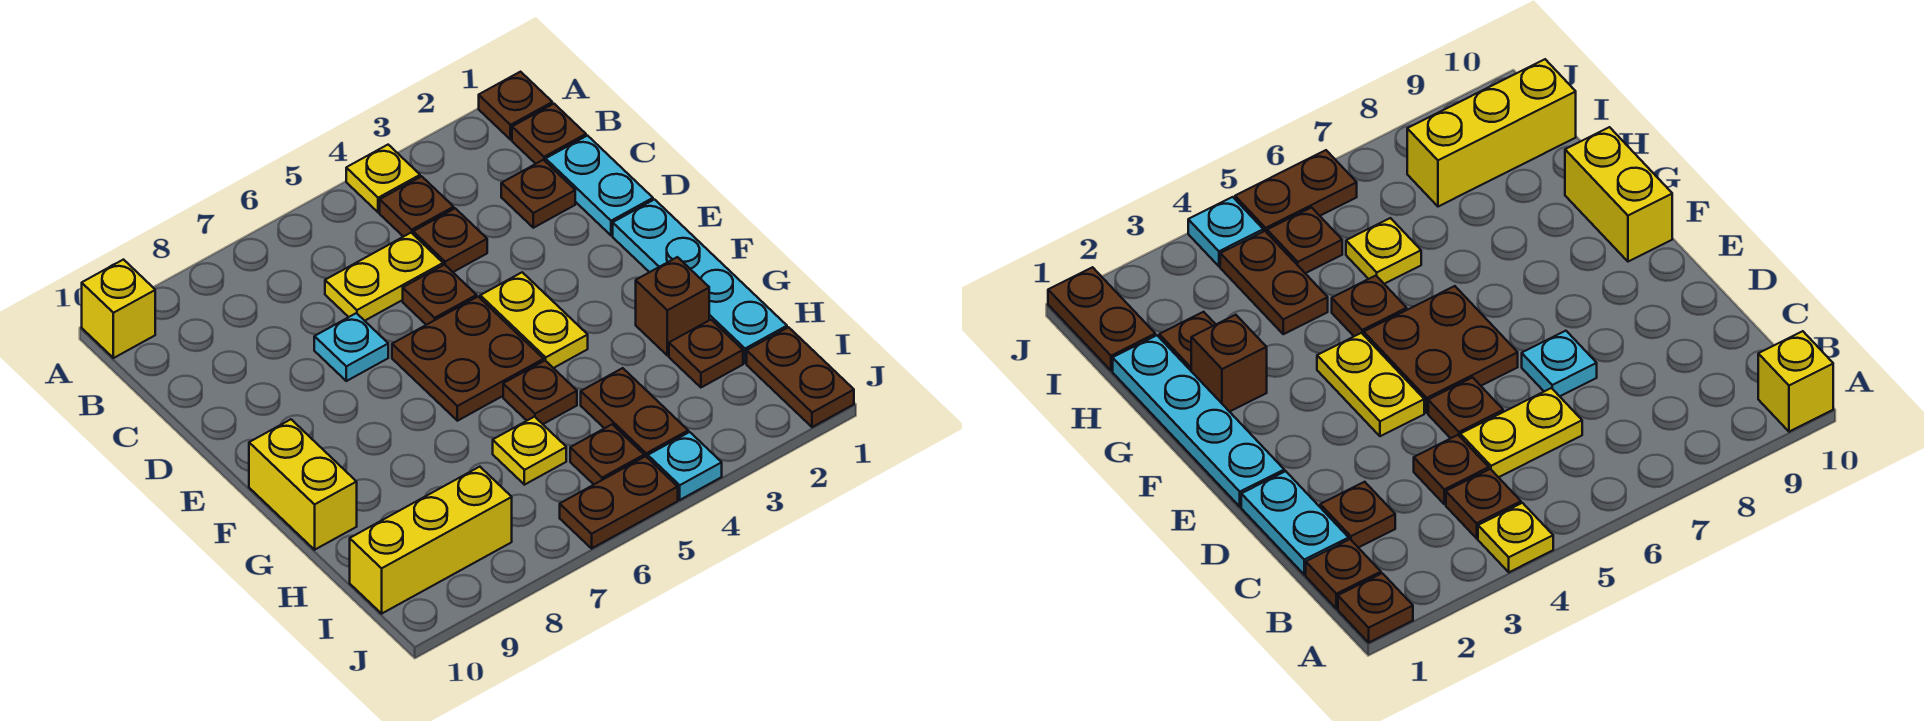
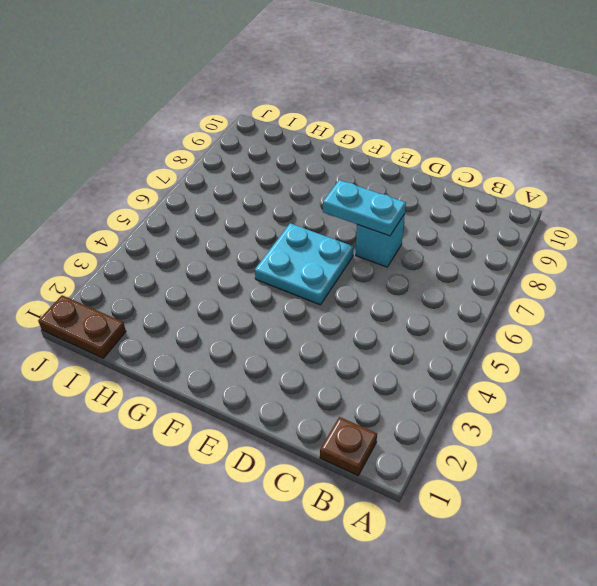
cyan brick D7 level 1 -> cyan plate D7 level 1
cyan plate D7:E7 level 2 -> cyan plate C1:D1 level 1
cyan plate E5:F6 level 1 -> brown plate E5:F6 level 1
none -> brown plate A1 level 1
none -> yellow plate A4 level 1
none -> yellow brick A10 level 1

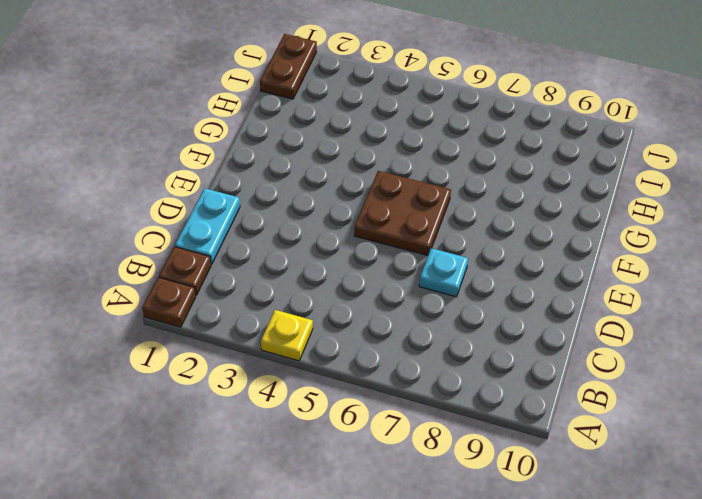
none -> yellow brick A10 level 1
none -> brown plate B4 level 1
none -> brown plate C2 level 1

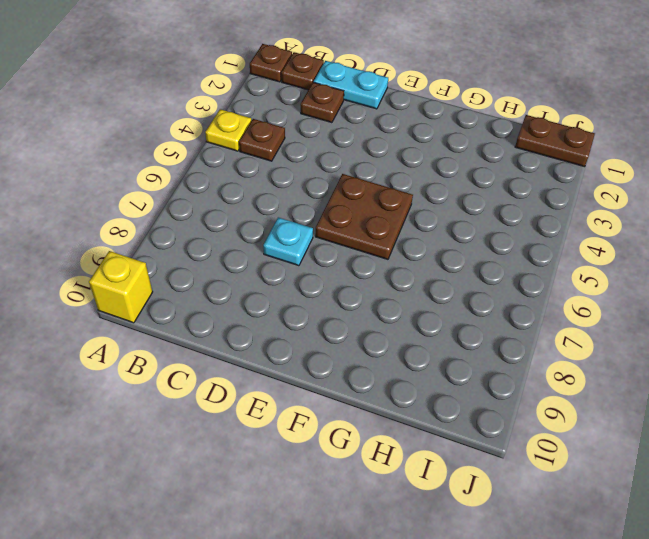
none -> brown plate C4 level 1
none -> yellow plate C5:C6 level 1
none -> brown plate D5 level 1

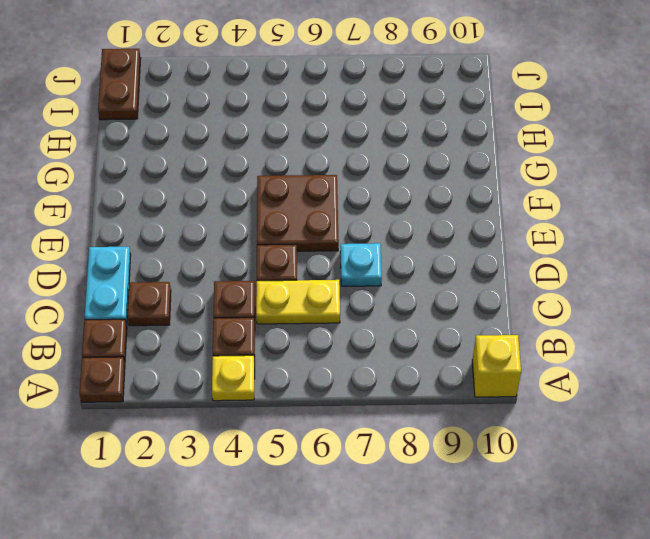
none -> cyan plate E1:H1 level 1
none -> yellow plate E4:F4 level 1
none -> yellow brick F10:G10 level 1

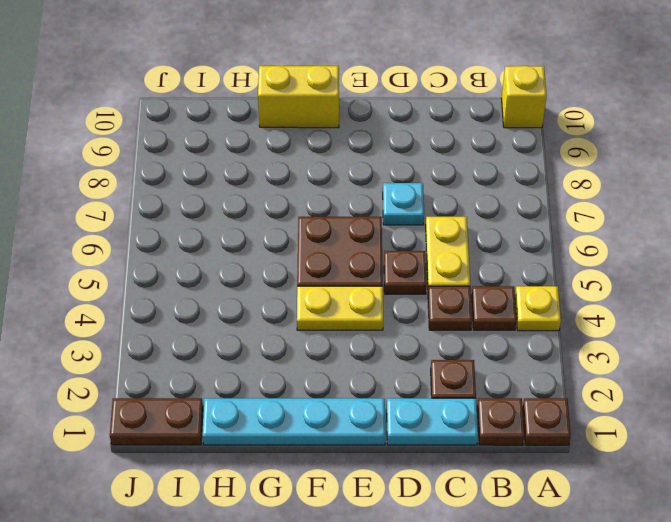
none -> brown brick G2 level 1
none -> brown plate G5 level 1
none -> brown plate H2 level 1

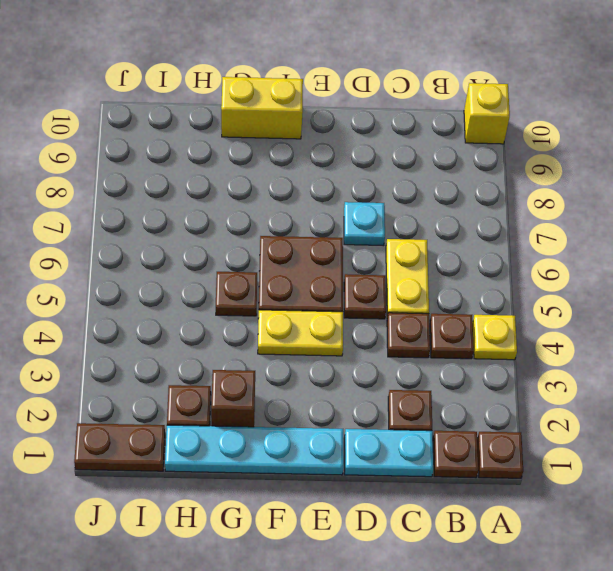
none -> brown plate H4:I4 level 1
none -> yellow plate H6 level 1
none -> brown plate I5 level 1

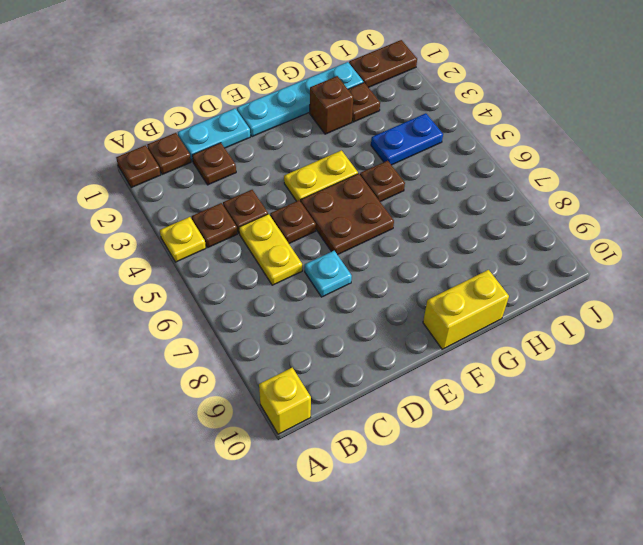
blue plate H4:I4 level 1 -> brown plate H4:I4 level 1
none -> yellow plate H6 level 1
none -> brown plate I5 level 1
none -> yellow brick I8:I10 level 1

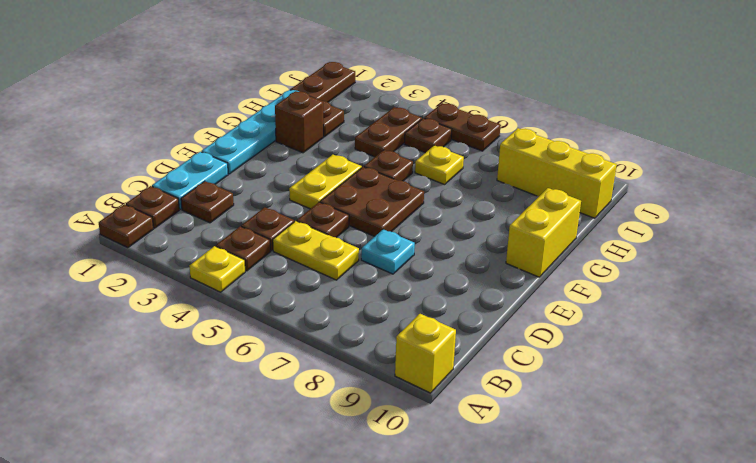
none -> cyan plate J4 level 1

